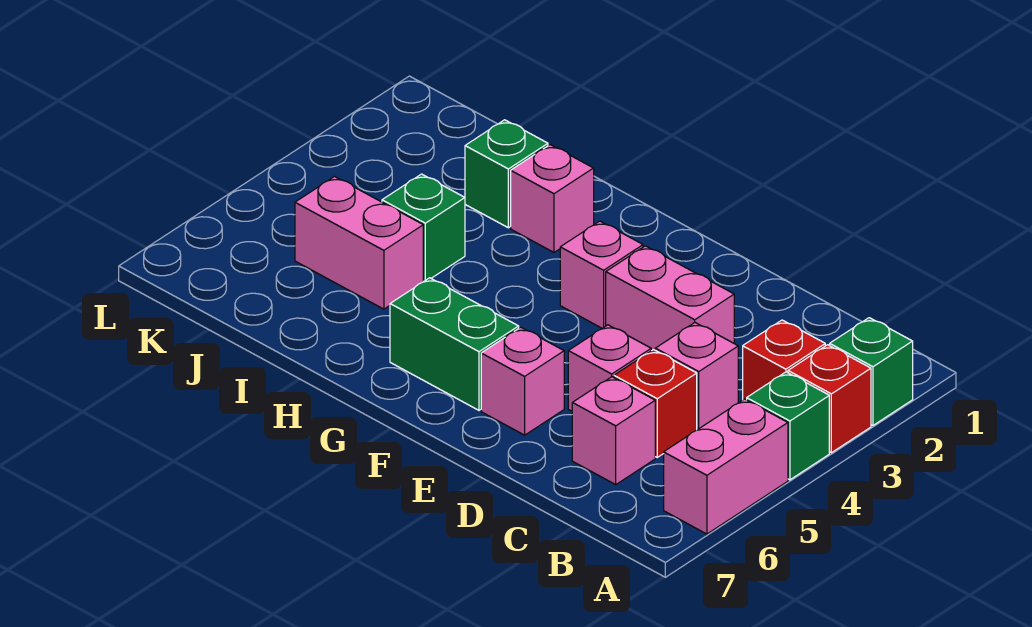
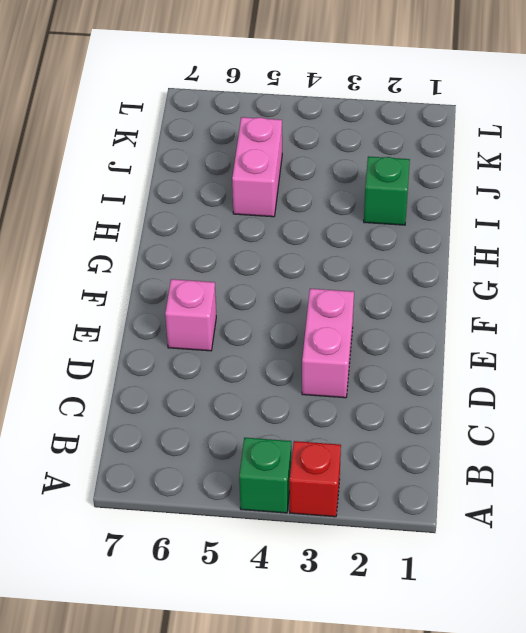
none -> green brick A2 level 1
none -> pink brick A5:A6 level 1
none -> red brick B3 level 1

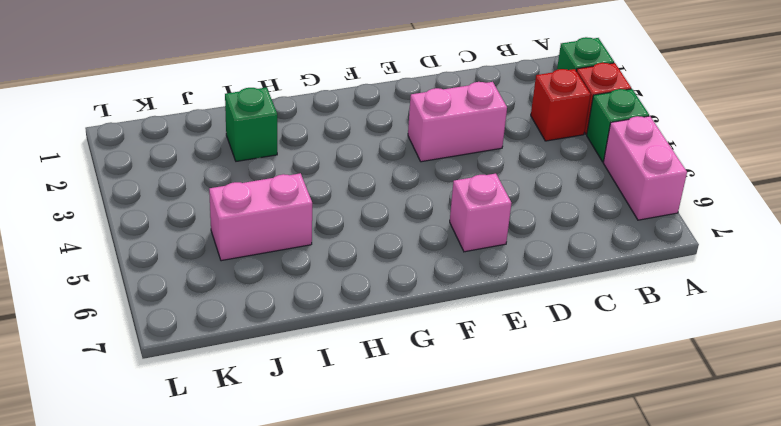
none -> pink brick C4 level 1
none -> red brick C5 level 1
none -> pink brick C6 level 1

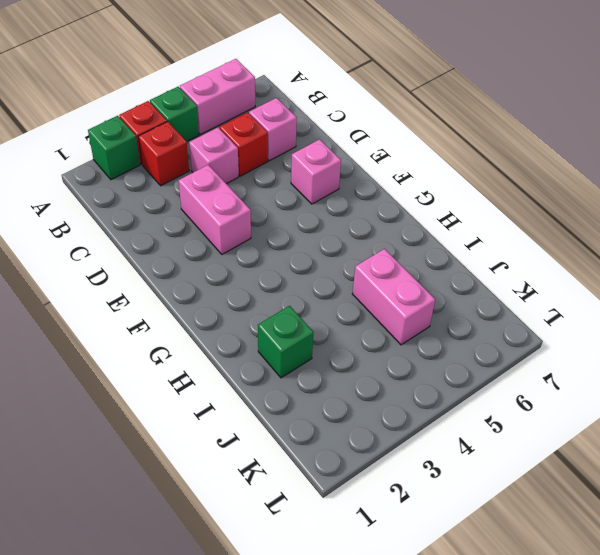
none -> pink brick D5 level 1
none -> pink brick F3 level 1
none -> green brick F6:G6 level 1

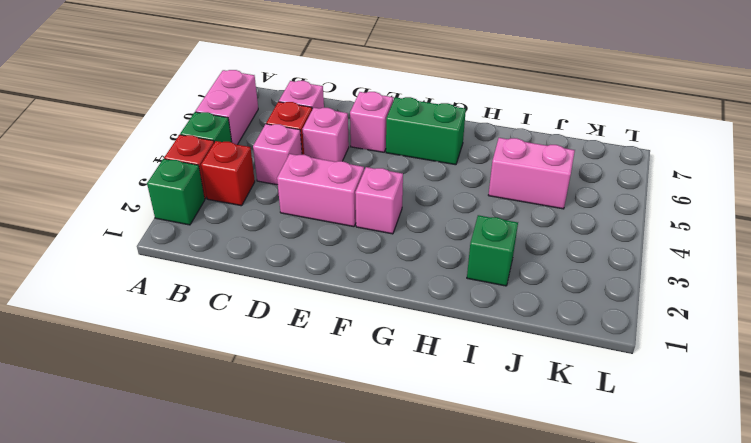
none -> pink brick H2 level 1
none -> green brick I4 level 1

